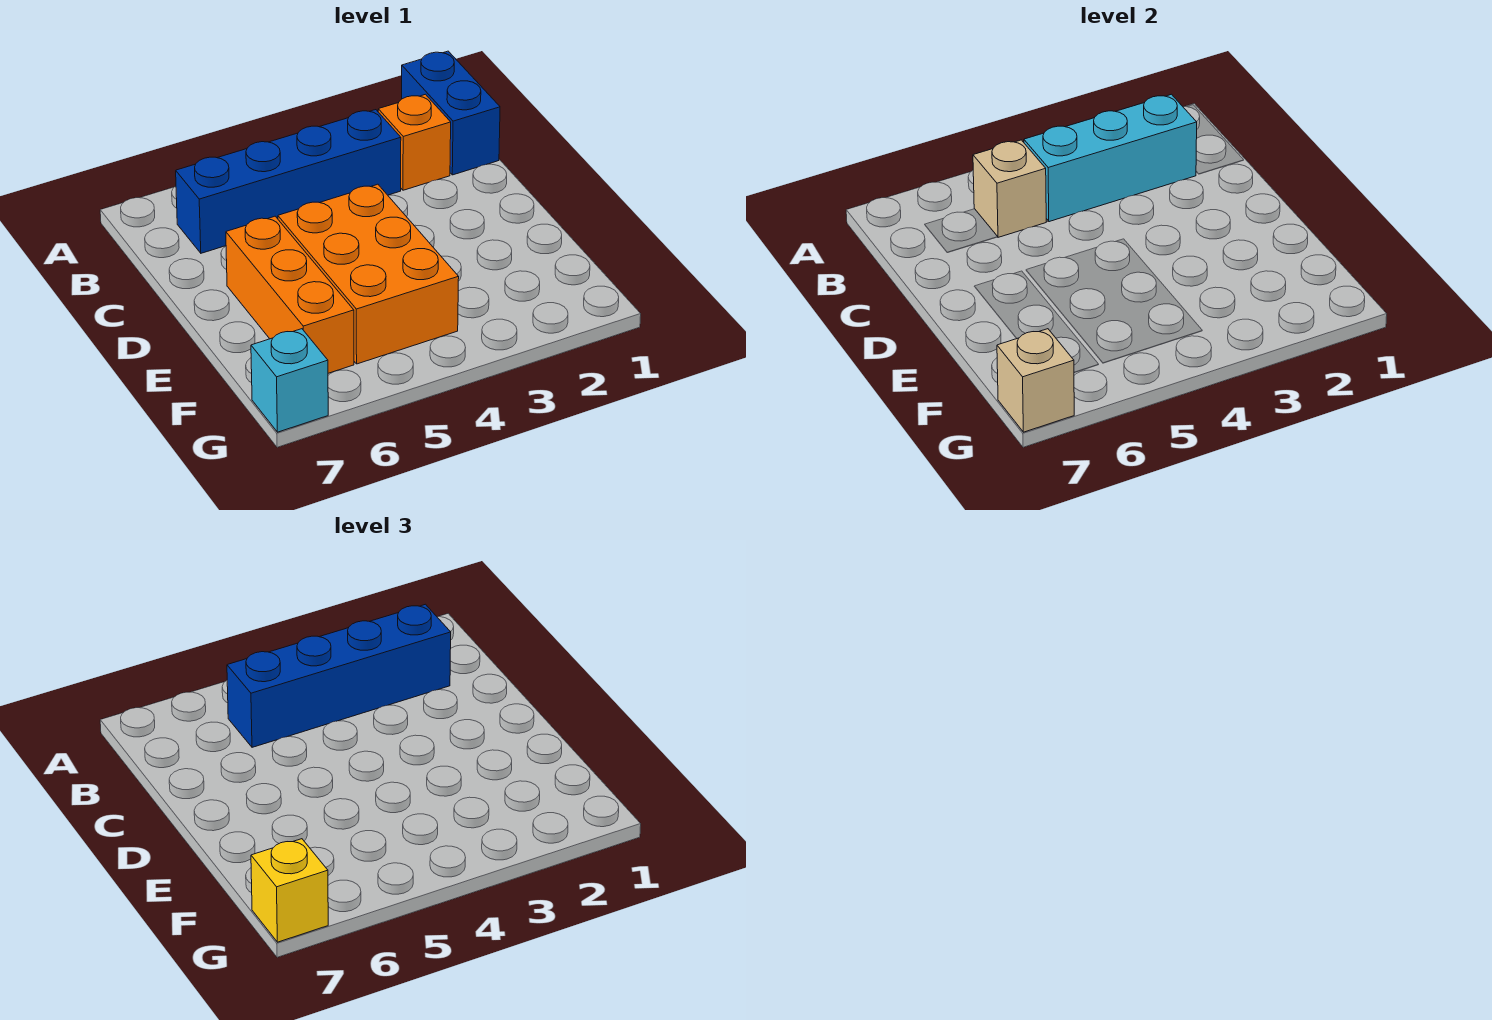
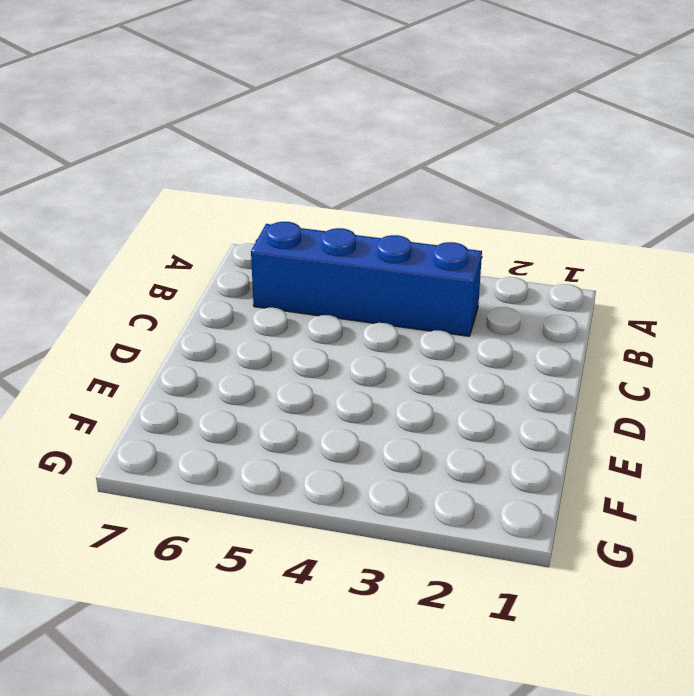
none -> blue brick A1:B1 level 1
none -> orange brick B2 level 1

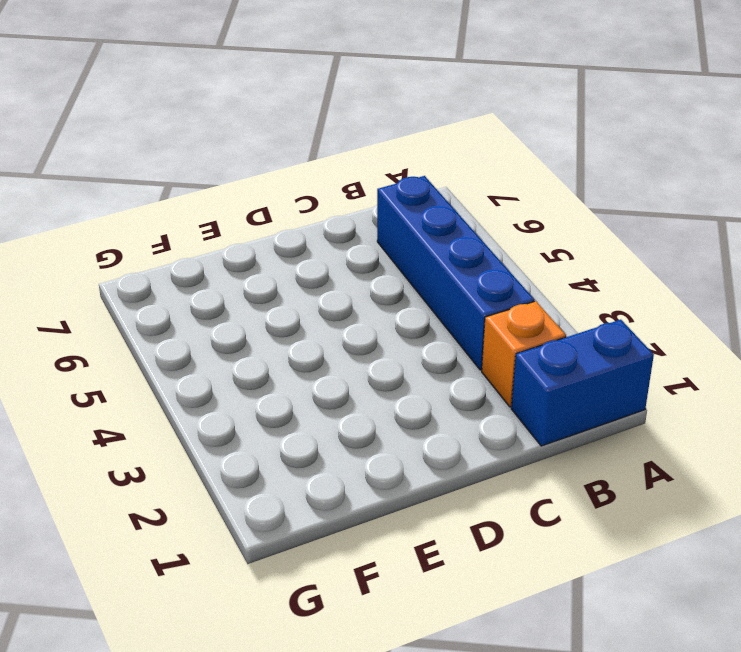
none -> orange brick D4:F5 level 1
none -> orange brick D6:F6 level 1

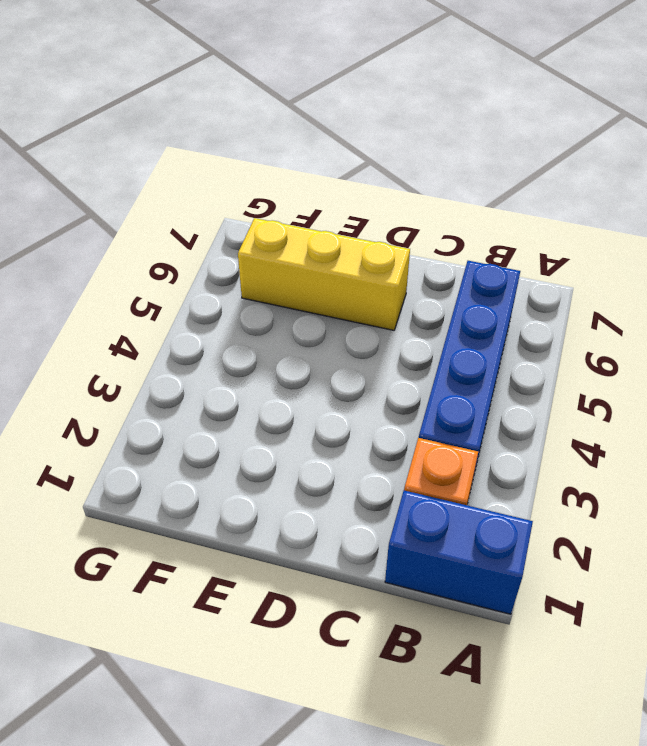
yellow brick D6:F6 level 1 -> orange brick D6:F6 level 1
none -> orange brick D4:F5 level 1
none -> cyan brick G7 level 1

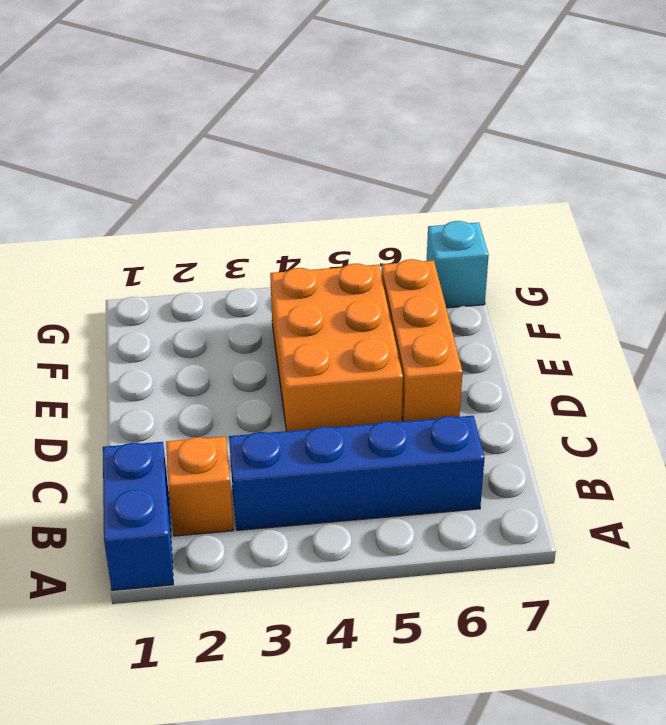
none -> cyan brick B2:B4 level 2
none -> tan brick B5 level 2

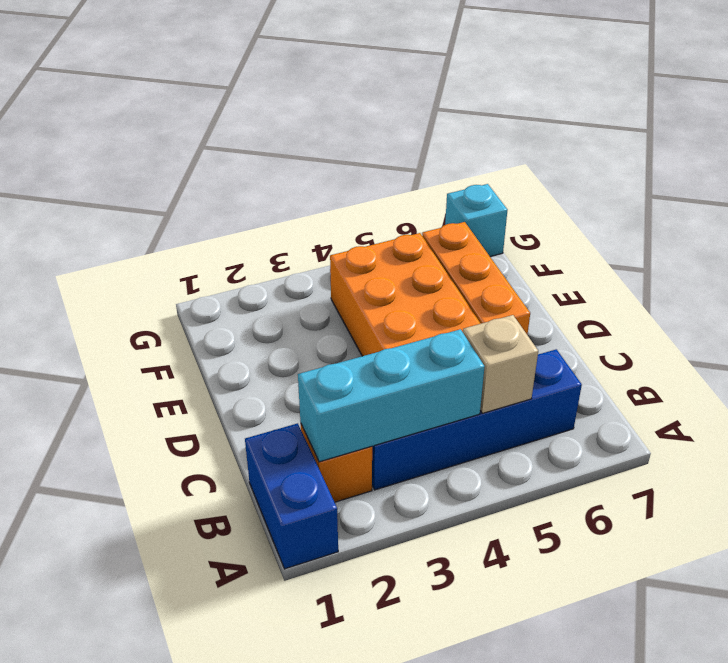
none -> tan brick G7 level 2
none -> blue brick B2:B5 level 3

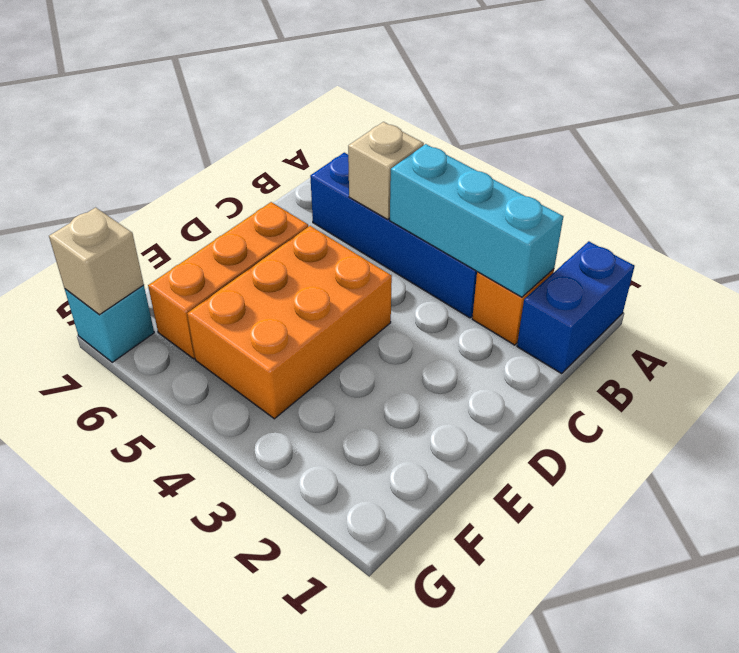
none -> blue brick B2:B5 level 3
none -> yellow brick G7 level 3

